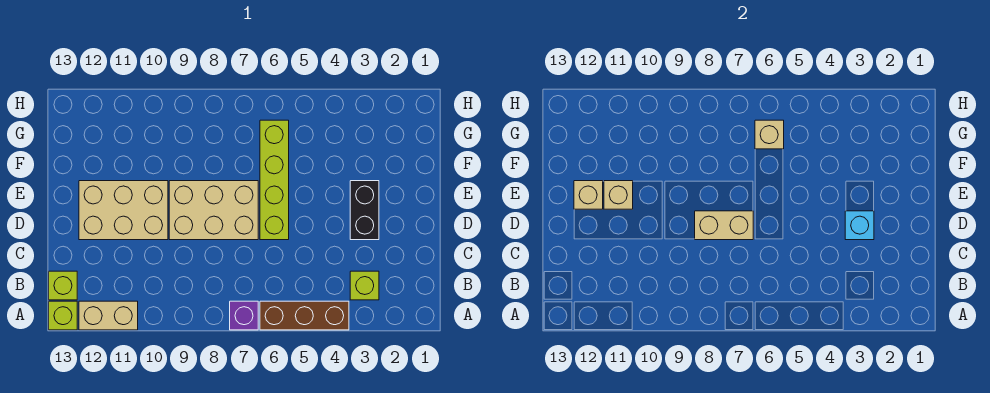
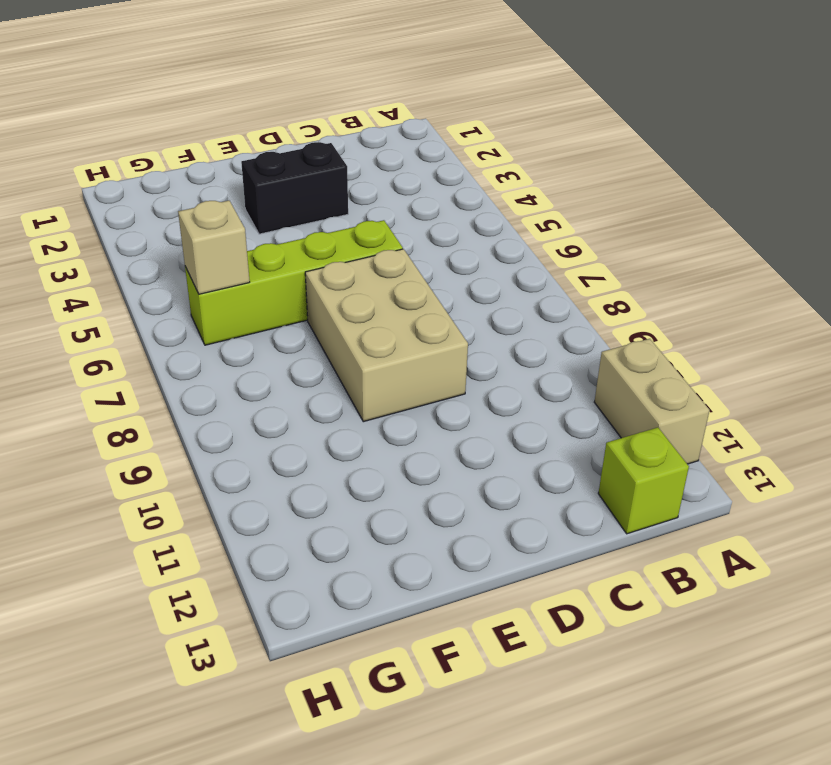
none -> brown brick A4:A6 level 1
none -> purple brick A7 level 1
none -> lime brick A13 level 1

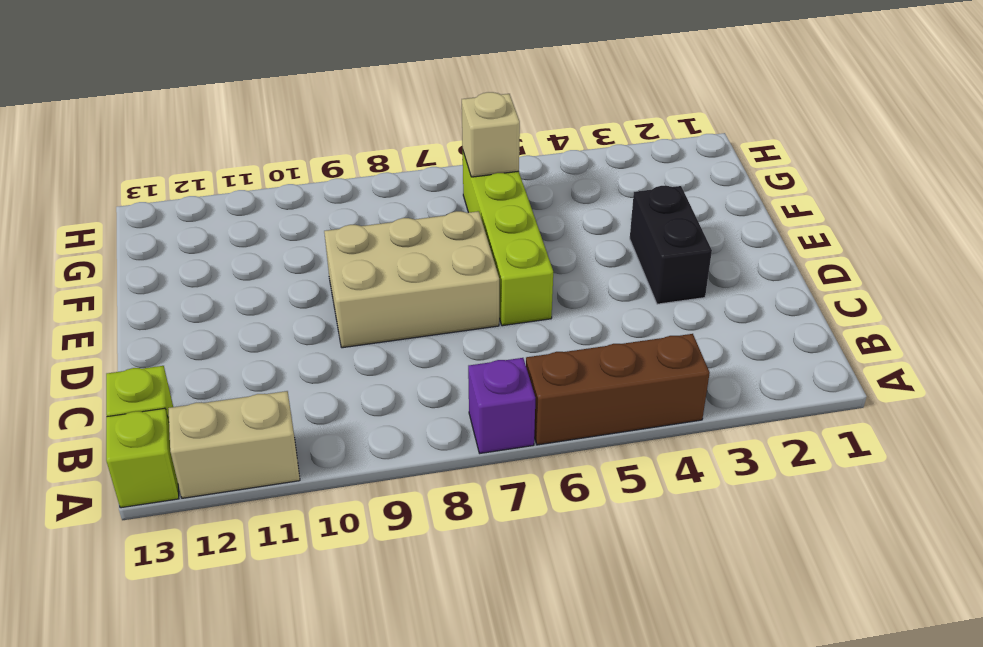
none -> lime brick B3 level 1
none -> tan brick D10:E12 level 1
none -> cyan brick D3 level 2

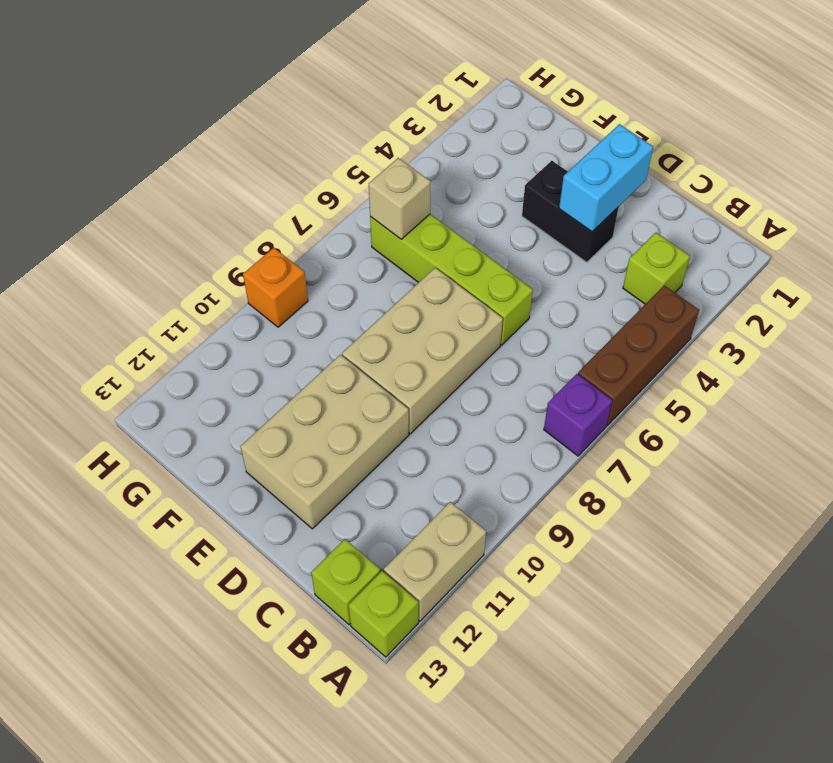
cyan brick D2:D3 level 2 -> cyan brick D3 level 2
orange brick H9 level 1 -> none
none -> tan brick D7:D8 level 2
none -> tan brick E11 level 2
none -> tan brick E12 level 2

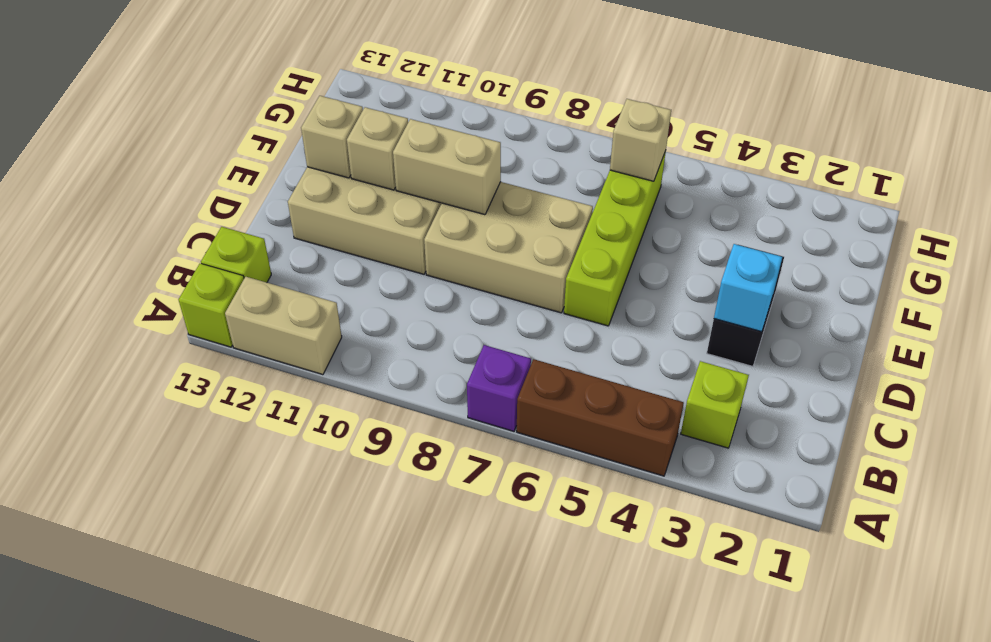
tan brick E9:E10 level 2 -> tan brick D7:D8 level 2

